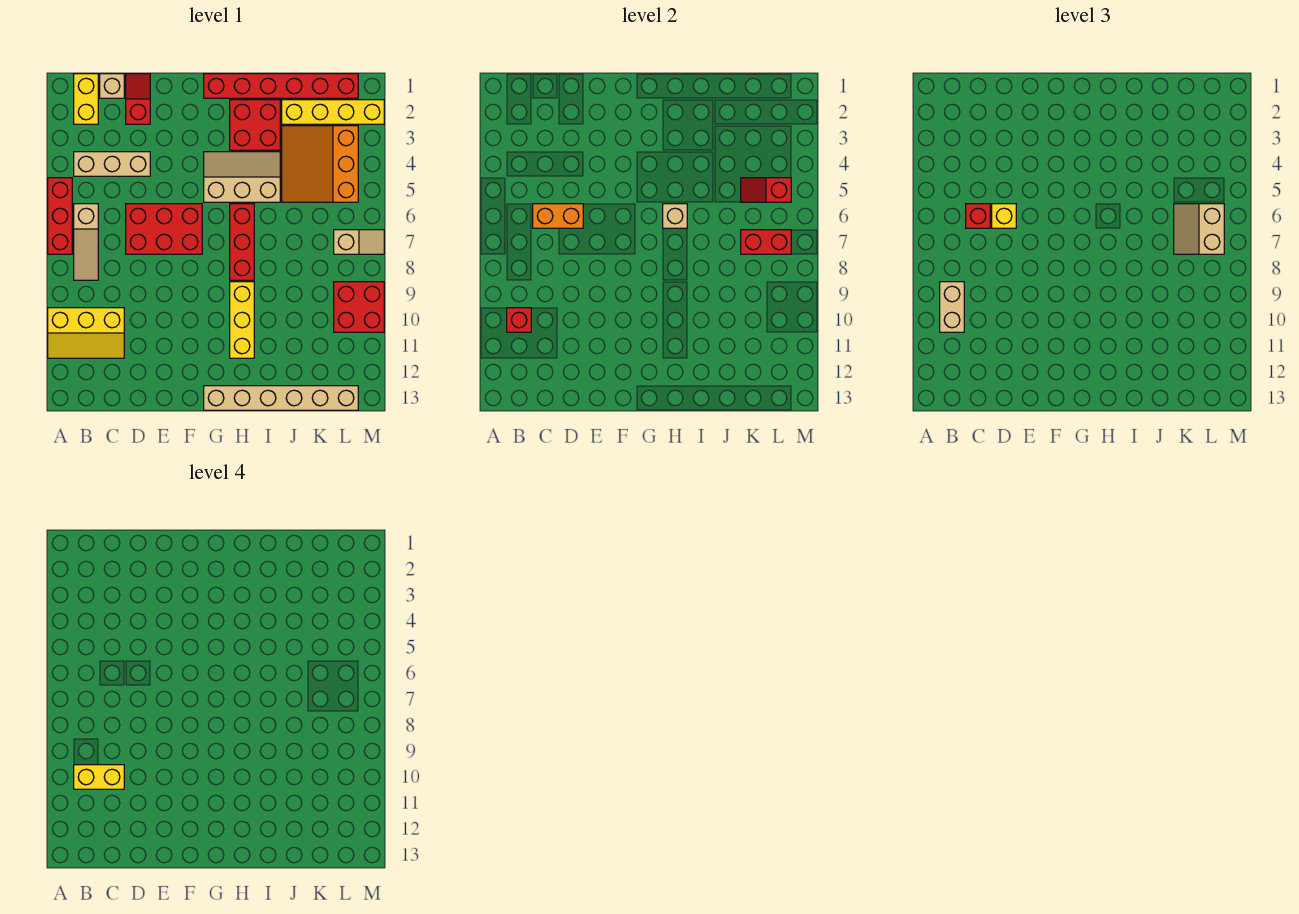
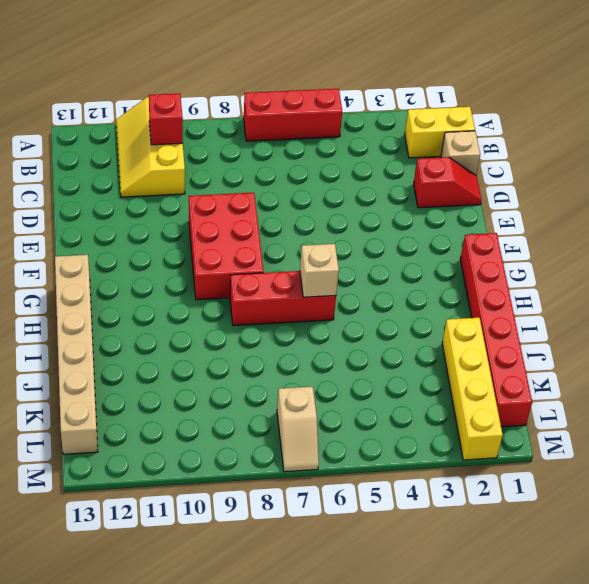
red brick E8:G9 level 1 -> red brick D6:F7 level 1
none -> tan brick B4:D4 level 1
none -> tan slope B6:B8 level 1 top 6
none -> tan slope G4:I5 level 1 top 5

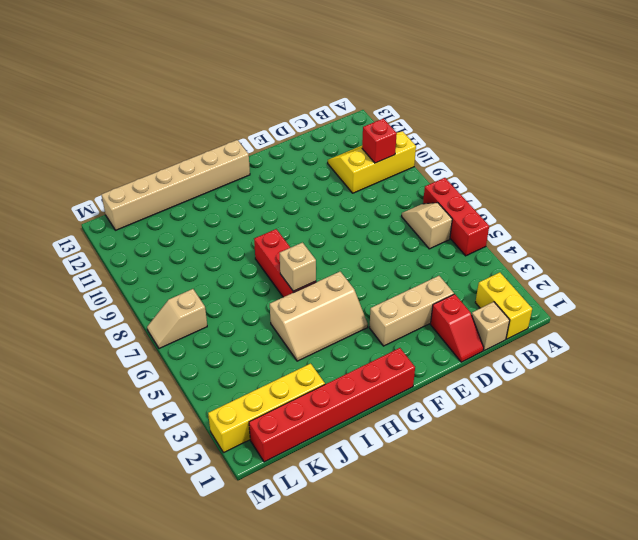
tan slope B6:B7 level 1 top 6 -> tan slope B6:B8 level 1 top 6
tan brick D3:F3 level 1 -> tan brick B4:D4 level 1
none -> red brick D6:F7 level 1
none -> red brick H2:I3 level 1
none -> yellow brick H9:H11 level 1

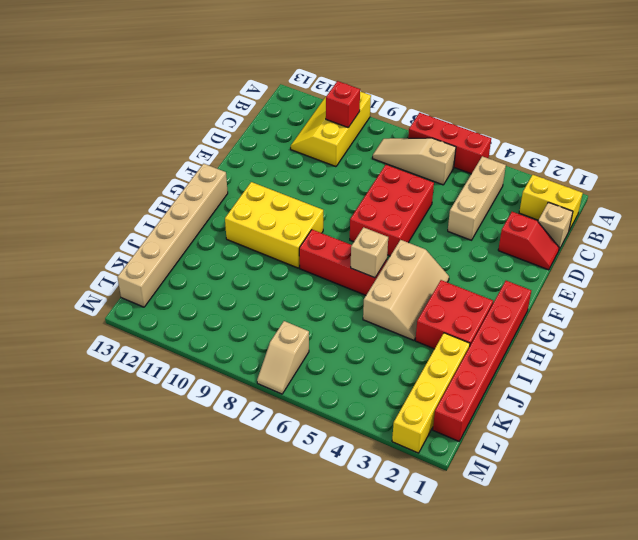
yellow brick G9:H11 level 1 -> yellow brick H9:H11 level 1
none -> orange slope J3:L5 level 1 top L
none -> red brick L9:M10 level 1
none -> orange brick C6:D6 level 2

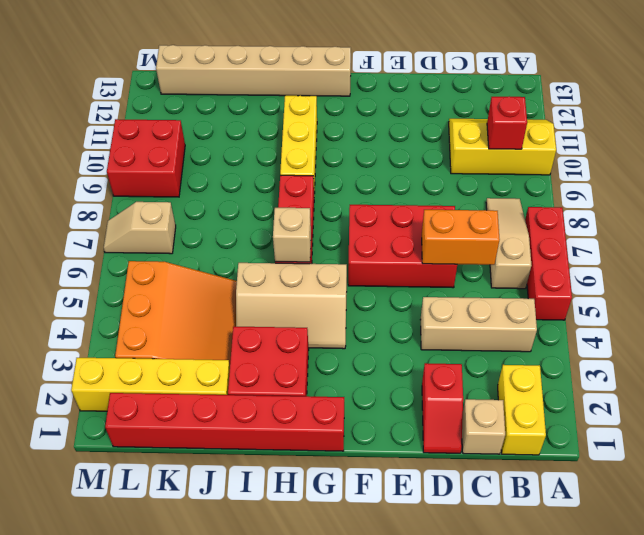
none -> red slope K5:L5 level 2 top L
none -> red brick K7:L7 level 2
none -> tan brick B9:B10 level 3

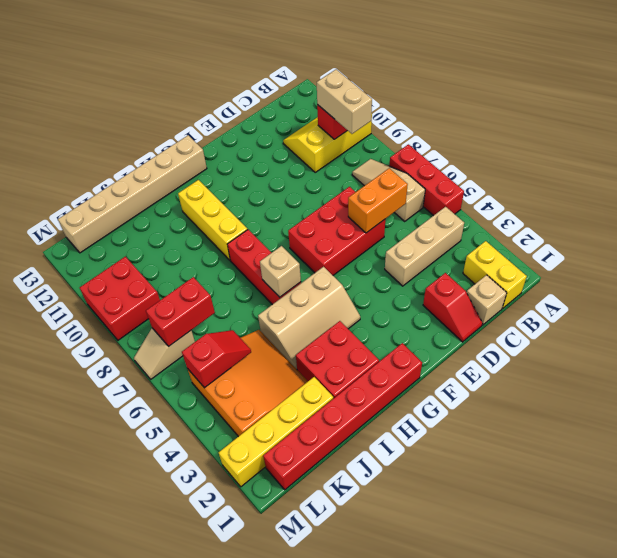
none -> red brick C6 level 3
none -> yellow brick D6 level 3
none -> tan slope K6:L7 level 3 top L

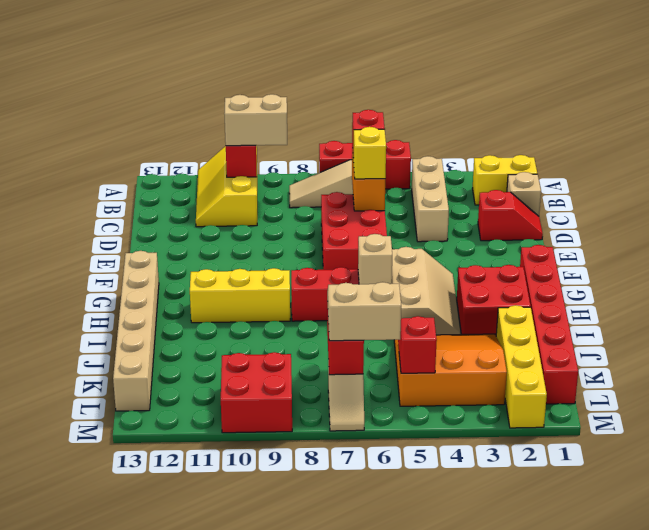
none -> yellow brick B10:C10 level 4

